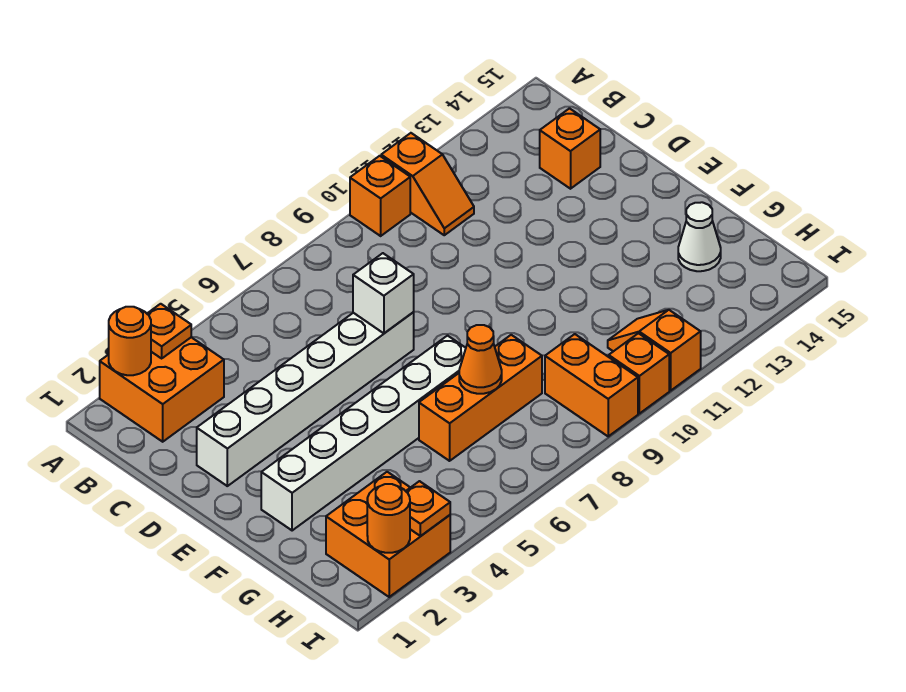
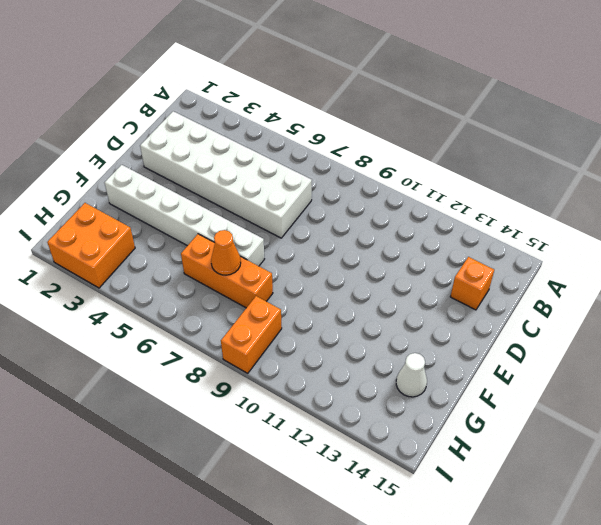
white brick C2:D7 level 1 -> white brick D2:D7 level 1
none -> orange brick A2:B3 level 1
none -> orange brick A10 level 1
none -> orange slope A11:B11 level 1 top A

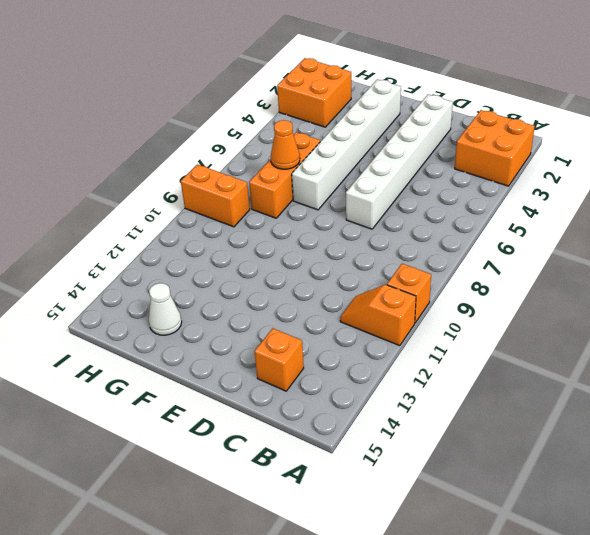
none -> orange slope H11:I11 level 1 top I
none -> orange brick I10 level 1
none -> orange round brick A2 level 2

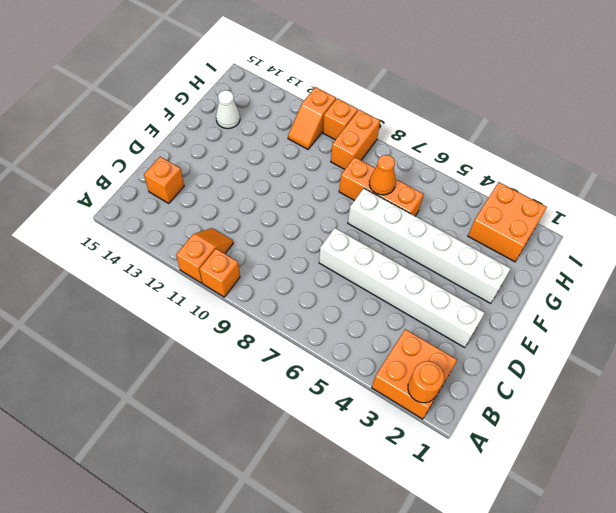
none -> orange plate A3 level 2
none -> white brick D7 level 2
none -> orange round brick I2 level 2

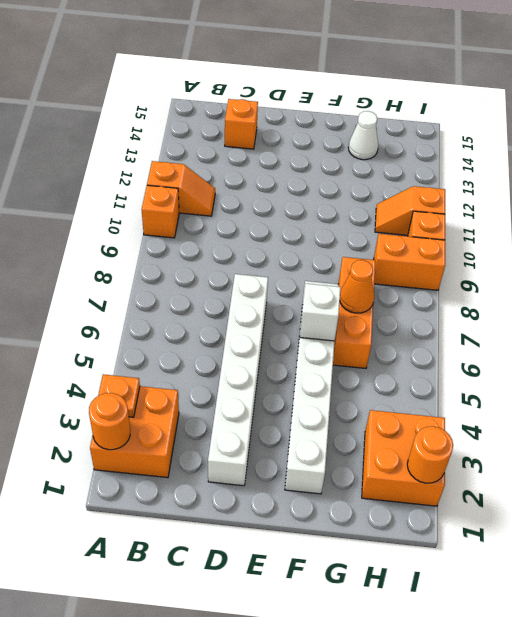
white brick F6 level 2 -> white brick D7 level 2
none -> orange plate I3 level 2

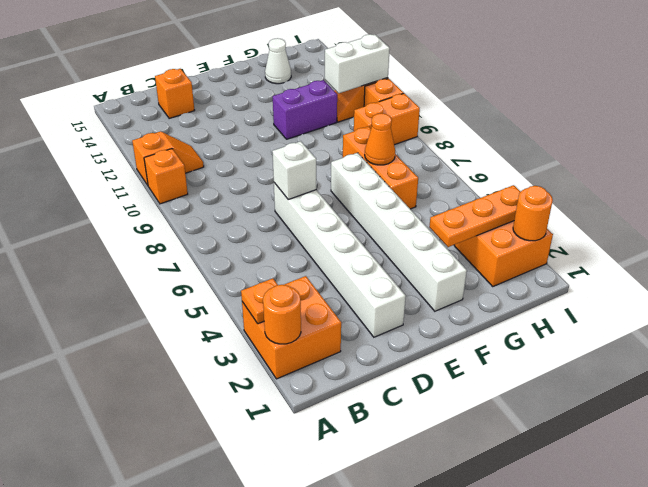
purple brick F11:G11 level 1 -> none
orange plate G3:I3 level 2 -> orange plate I3 level 2
white brick H11:I11 level 2 -> none

